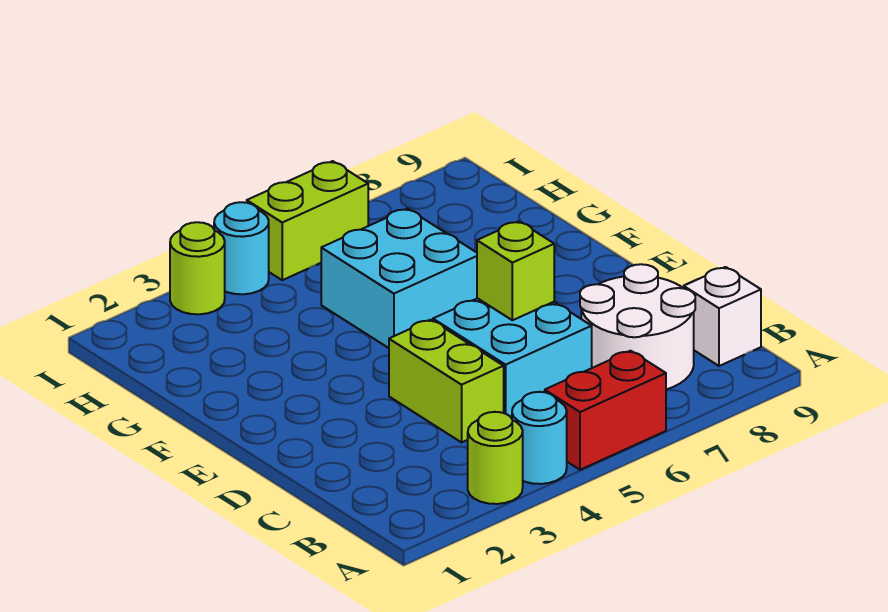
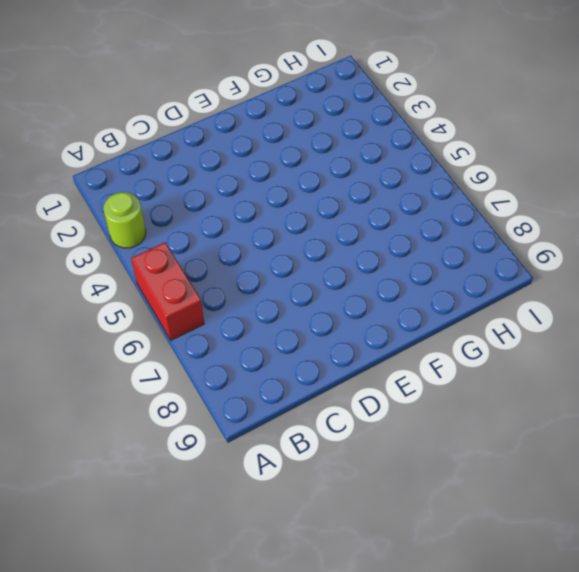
none -> cyan round brick A4 level 1
none -> white round brick B7:C8 level 1
none -> white brick B9 level 1

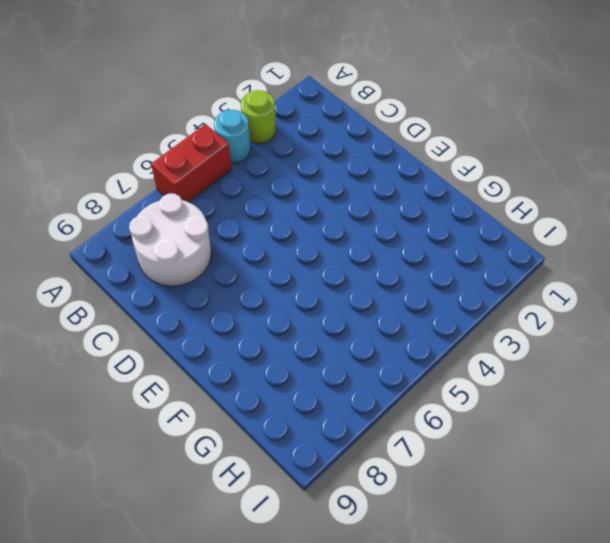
none -> white brick B9 level 1
none -> lime brick C4:D4 level 1
none -> cyan brick C5:D6 level 1

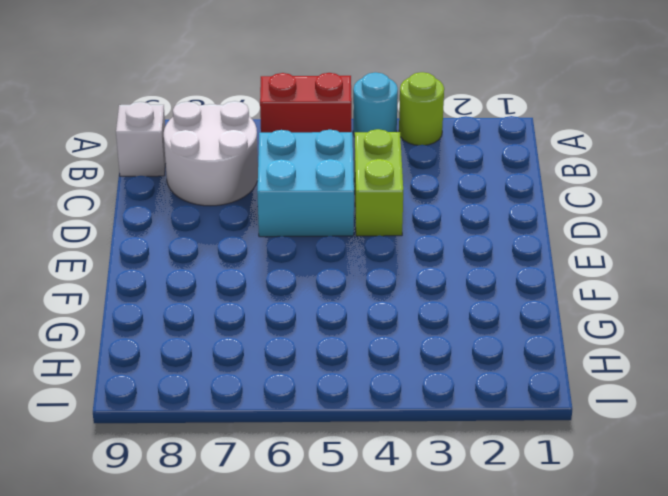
none -> cyan brick F5:G6 level 1
none -> lime round brick I3 level 1
none -> cyan round brick I4 level 1

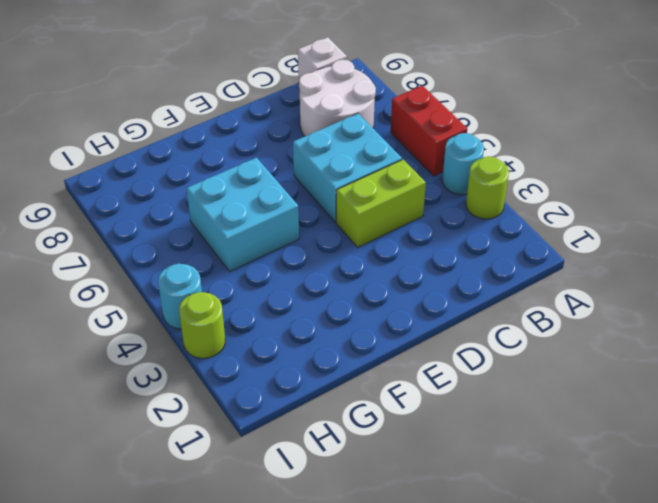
none -> lime brick I5:I6 level 1
none -> lime brick D6 level 2

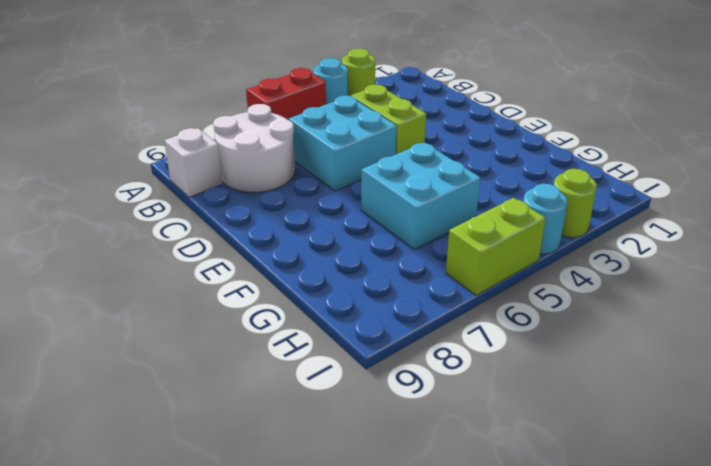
none -> lime brick D6 level 2

